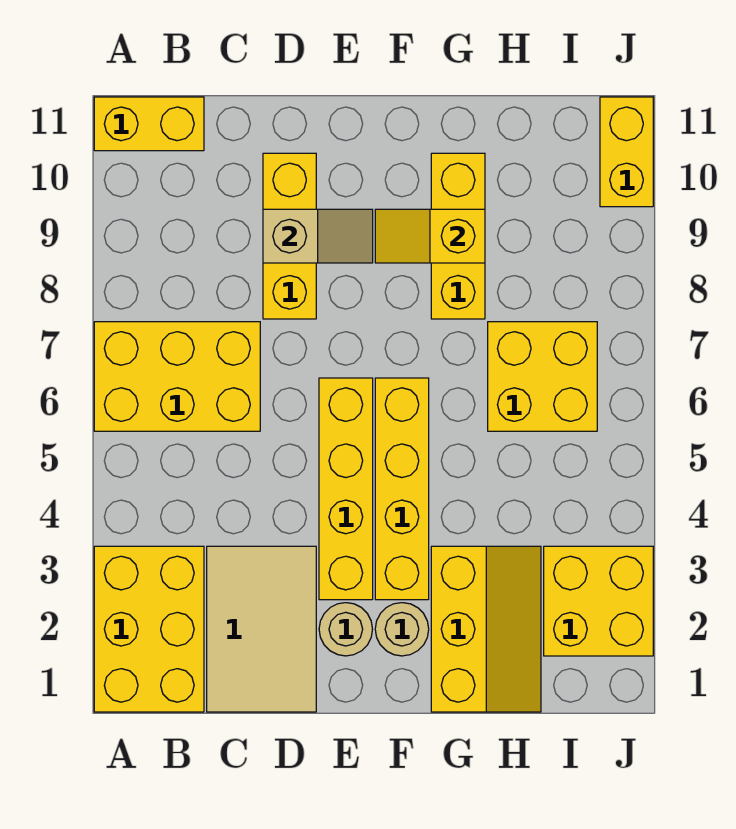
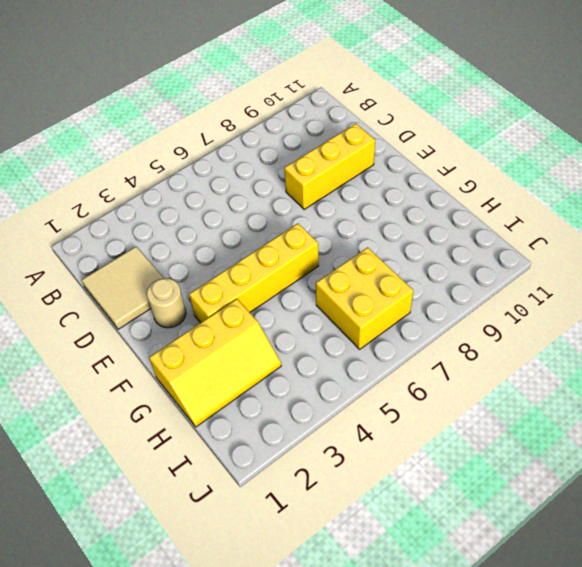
tan tile C1:D2 level 1 -> tan tile C1:D3 level 1
none -> yellow brick A1:B3 level 1
none -> yellow brick A6:C7 level 1
none -> yellow brick A11:B11 level 1

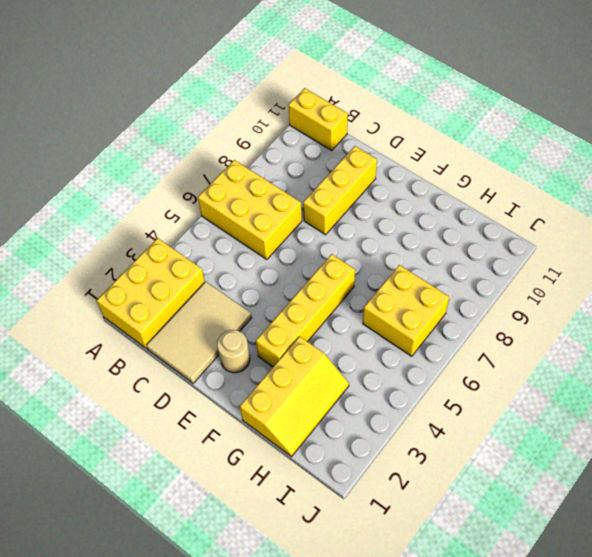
none -> yellow brick E3:E6 level 1
none -> tan round brick F2 level 1
none -> yellow brick G8:G10 level 1

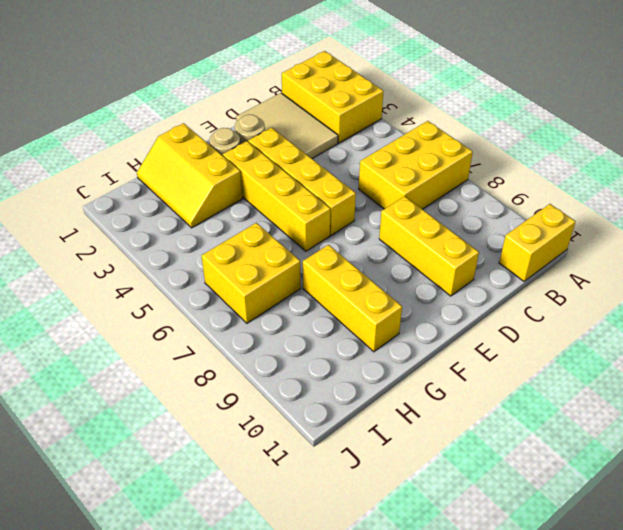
none -> yellow brick I2:J3 level 1
none -> yellow brick J10:J11 level 1
none -> tan slope D9:E9 level 2 top D

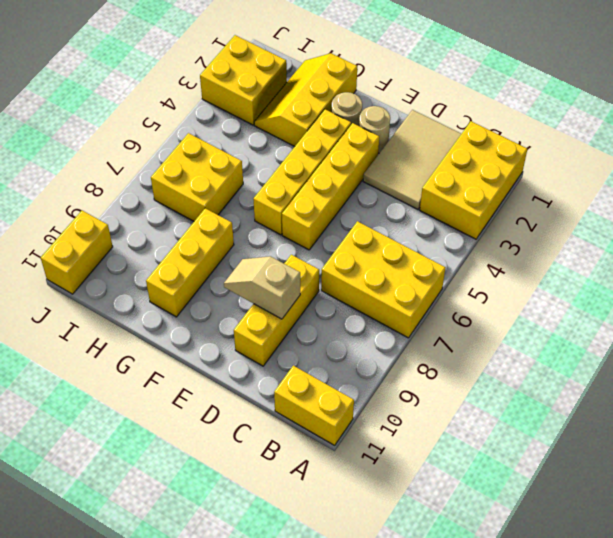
none -> yellow slope F9:G9 level 2 top G

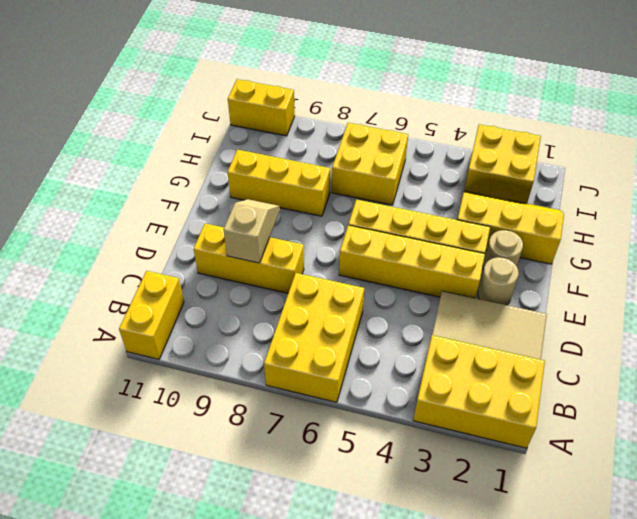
none -> yellow slope F9:G9 level 2 top G

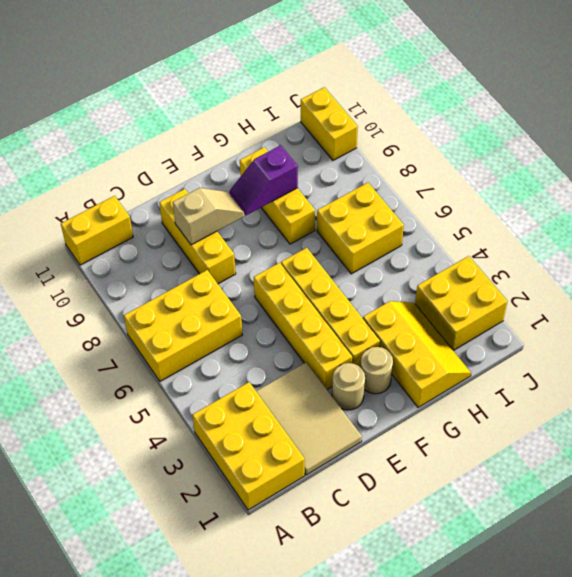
purple slope F9:G9 level 2 top G -> yellow slope F9:G9 level 2 top G

